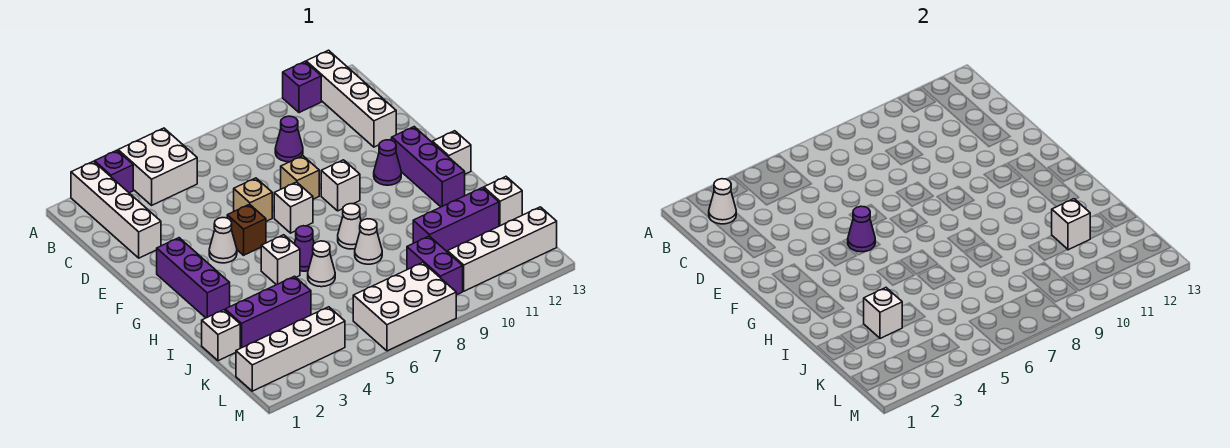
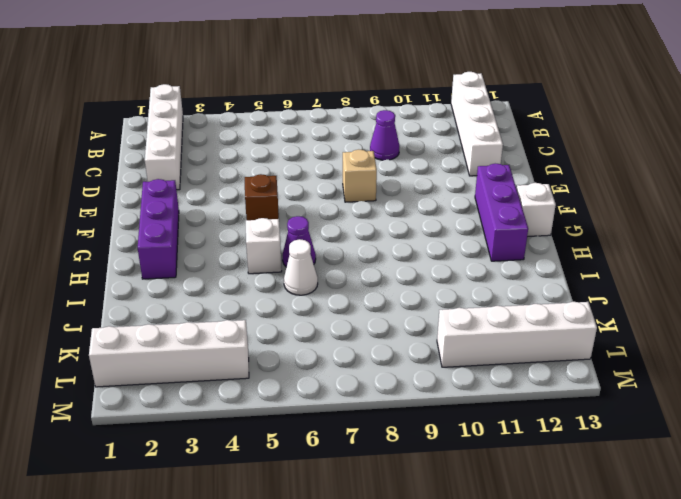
none -> purple brick A3 level 1
none -> white brick A4:B5 level 1
none -> purple brick A11 level 1
none -> tan brick E6 level 1

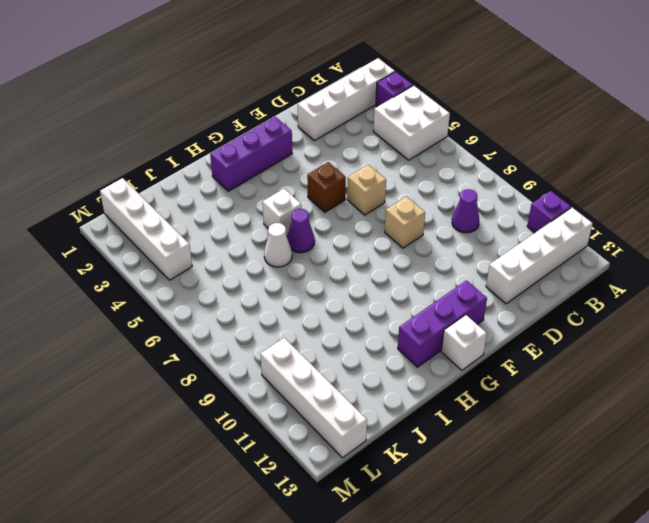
none -> white cone F4 level 1
none -> white brick F7 level 1
none -> white brick F9 level 1
none -> purple cone F11 level 1

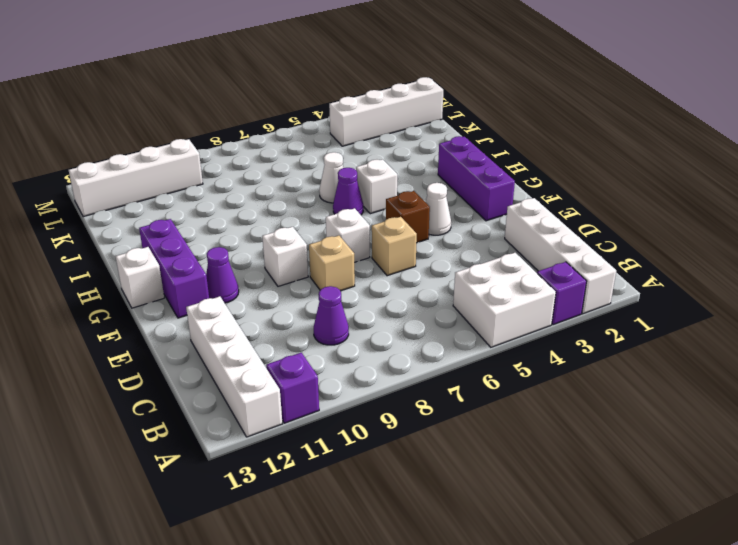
none -> white cone H8 level 1
none -> white cone I8 level 1
none -> white brick J1 level 1
none -> purple brick J2:J4 level 1

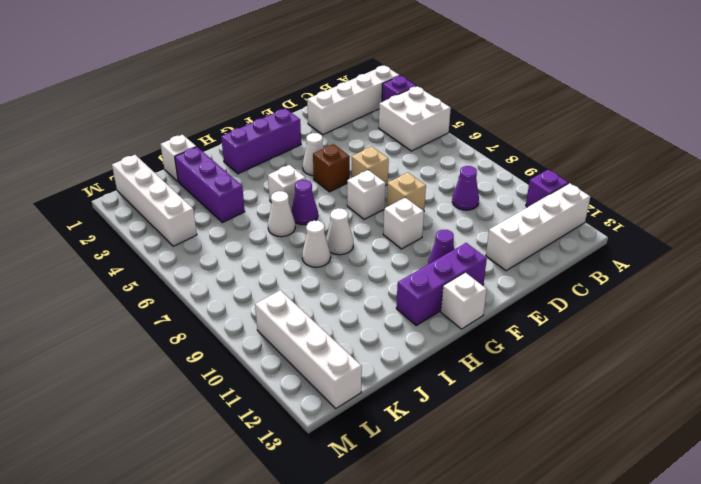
none -> purple brick J10:J12 level 1
none -> white brick J13 level 1
none -> purple brick K9:L9 level 1
none -> white brick L6:M8 level 1

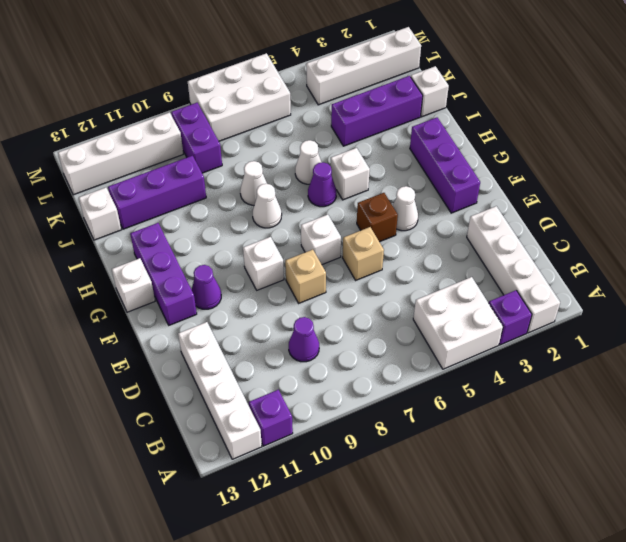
none -> white cone B2 level 2
none -> purple cone F5 level 2
none -> white brick J3 level 2
none -> white brick J11 level 2

